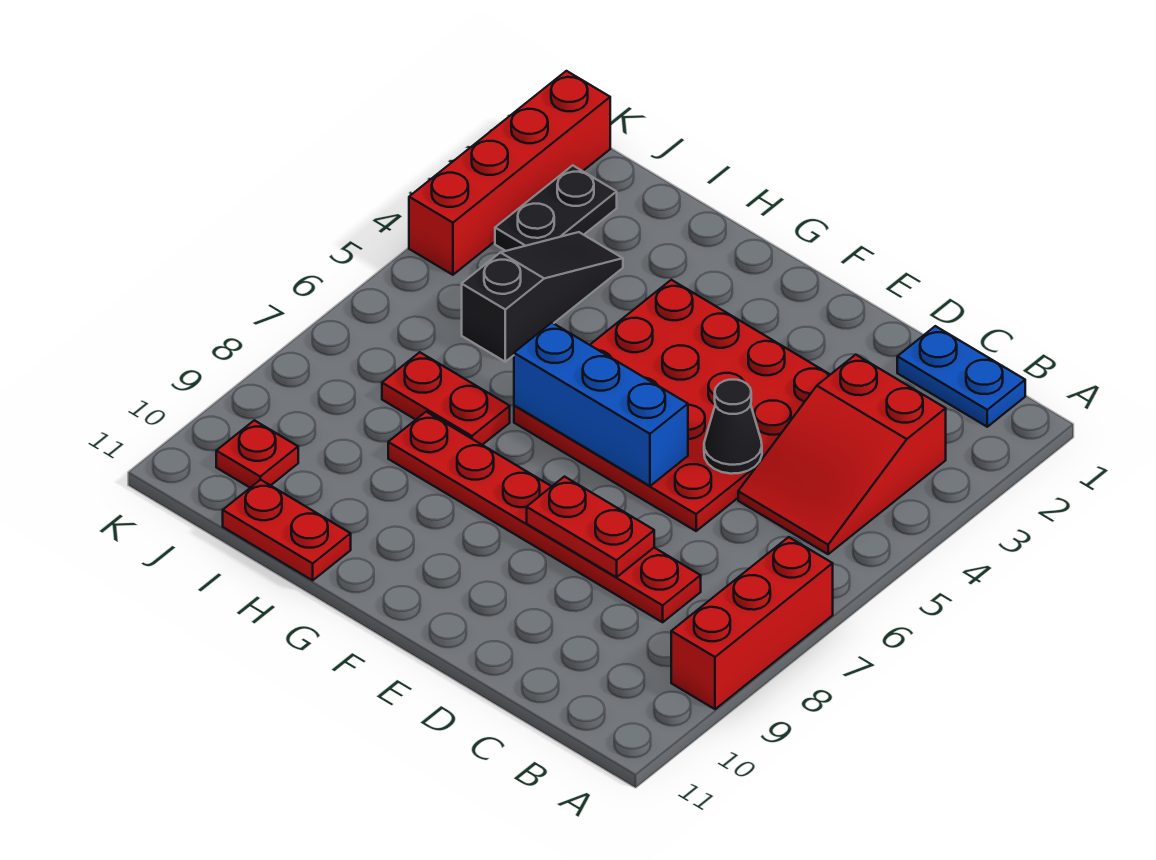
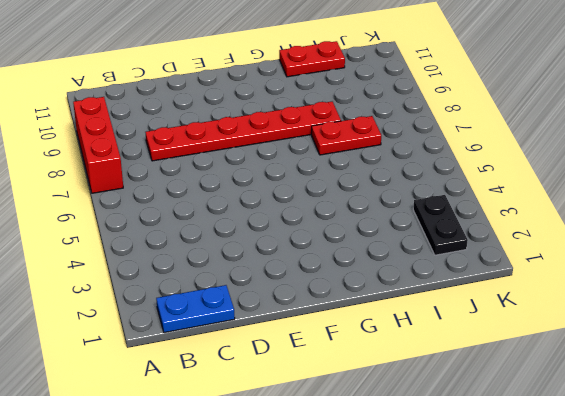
none -> red slope B3:C5 level 1 top 3
none -> red plate D3:G6 level 1
none -> black slope I3:I5 level 1 top 5

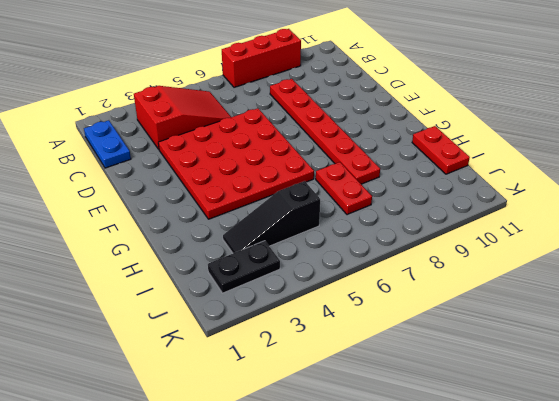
none -> red plate J10 level 1
none -> red brick K1:K4 level 1
none -> black cone D5 level 2

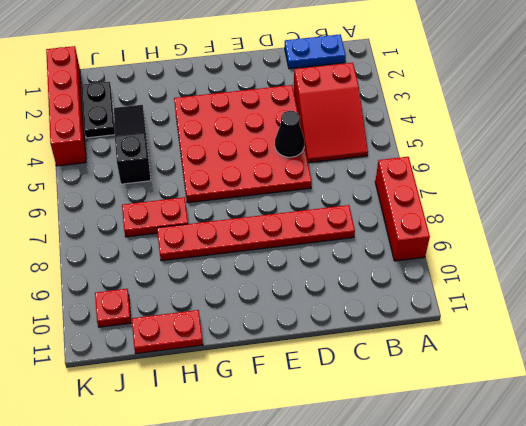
none -> red plate D8:E8 level 2
none -> blue brick E6:G6 level 2

